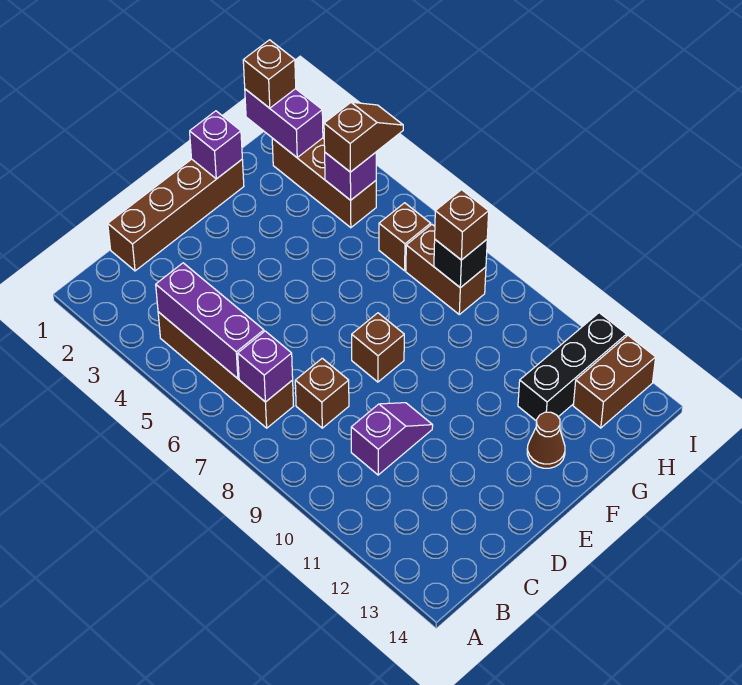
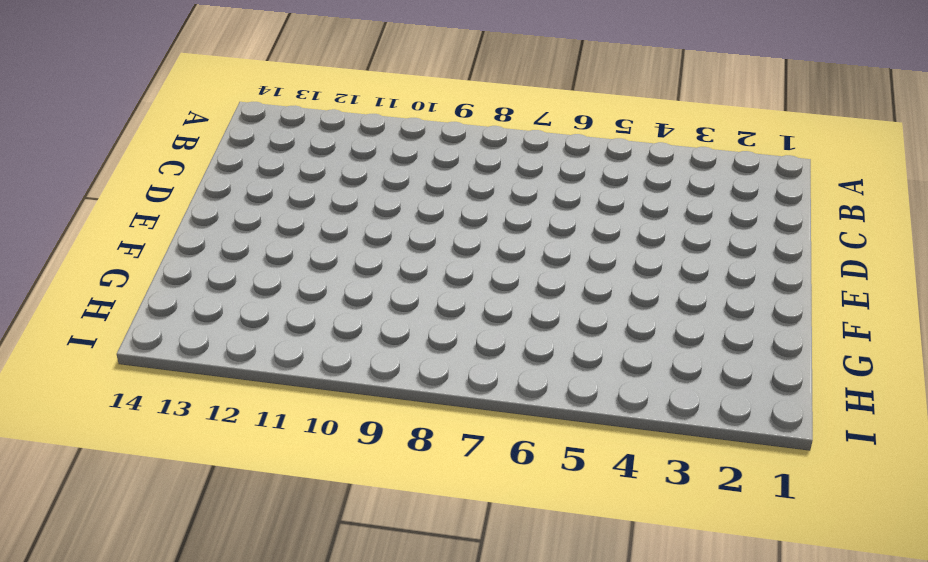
none -> brown brick B4:B7 level 1
none -> brown brick C1:F1 level 1
none -> brown brick C8 level 1

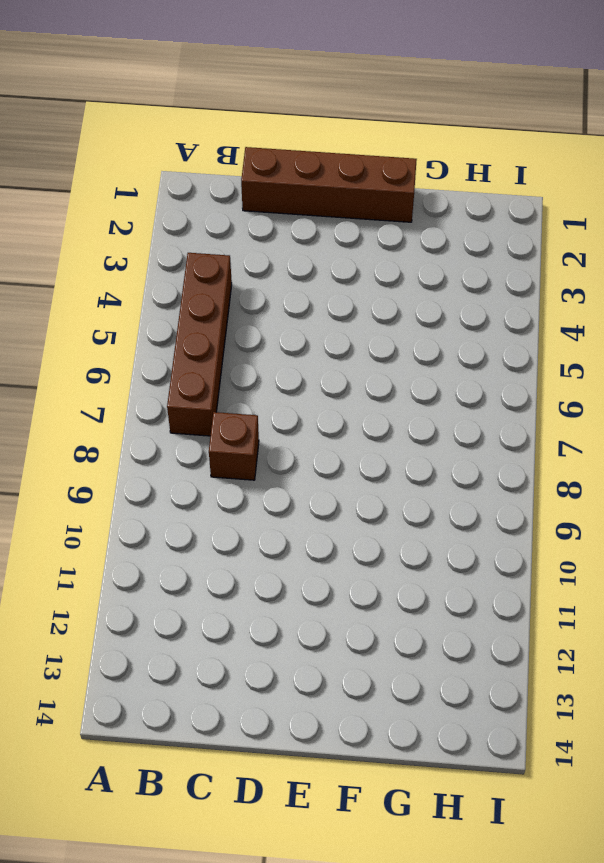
none -> purple slope C10:D10 level 1 top C
none -> brown brick E8 level 1
none -> brown cone F13 level 1

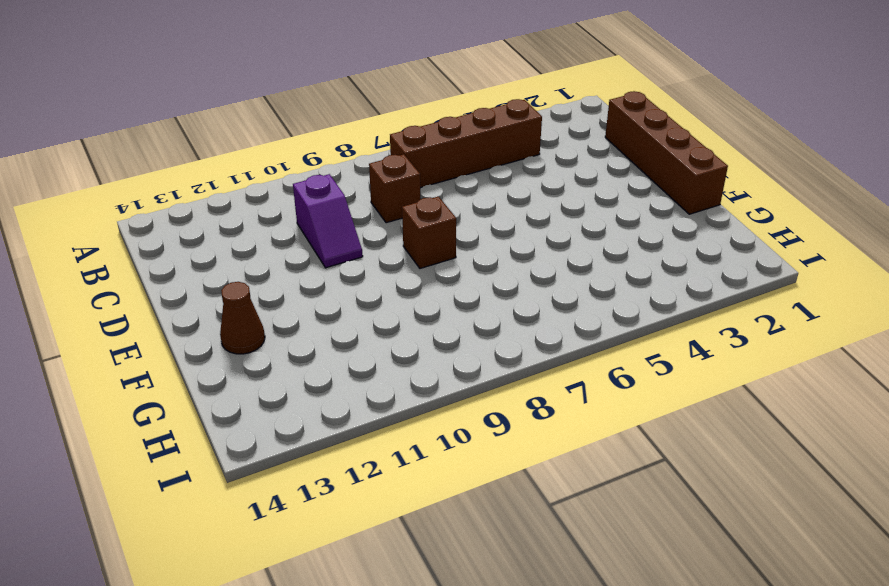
none -> black brick G12:I12 level 1
none -> brown brick H2:H4 level 1
none -> brown brick H6 level 1

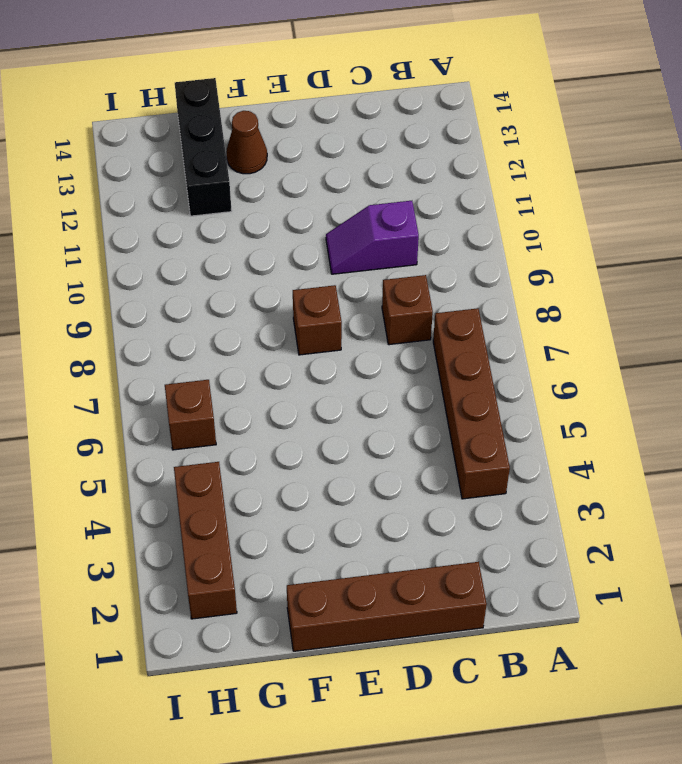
black brick G12:G14 level 1 -> black brick G12:I12 level 1
none -> brown brick H7:H8 level 1
none -> brown brick H13:I13 level 1
none -> purple brick B4:B6 level 2

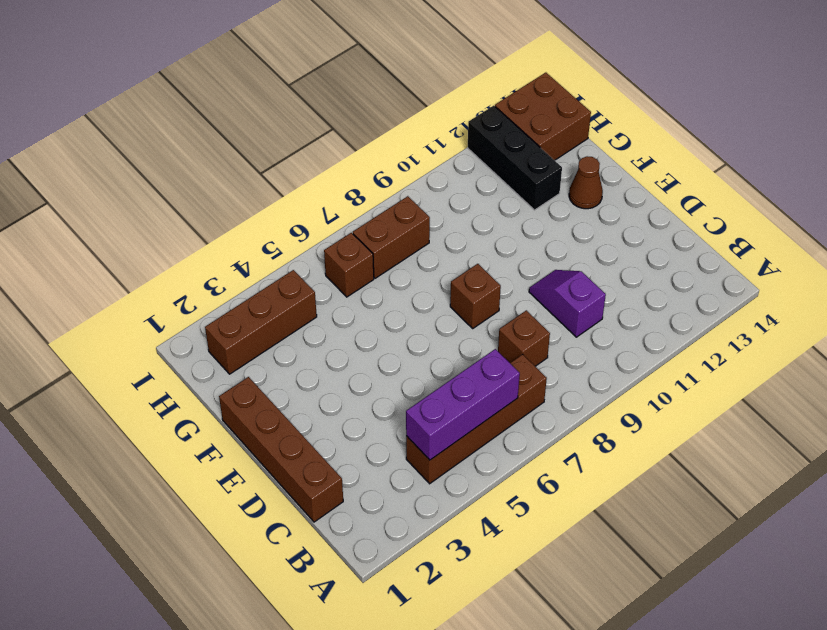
brown brick H13:I14 level 1 -> brown brick H13:I13 level 1
none -> purple brick B7 level 2
none -> purple brick F1 level 2
none -> purple brick H1:H2 level 2

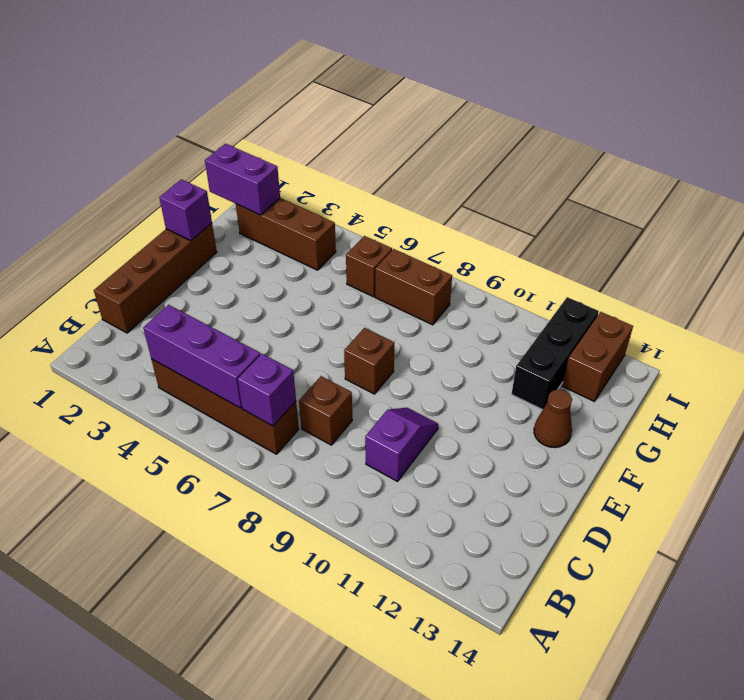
none -> purple brick H4 level 2
none -> black brick H8 level 2
none -> brown brick H1 level 3

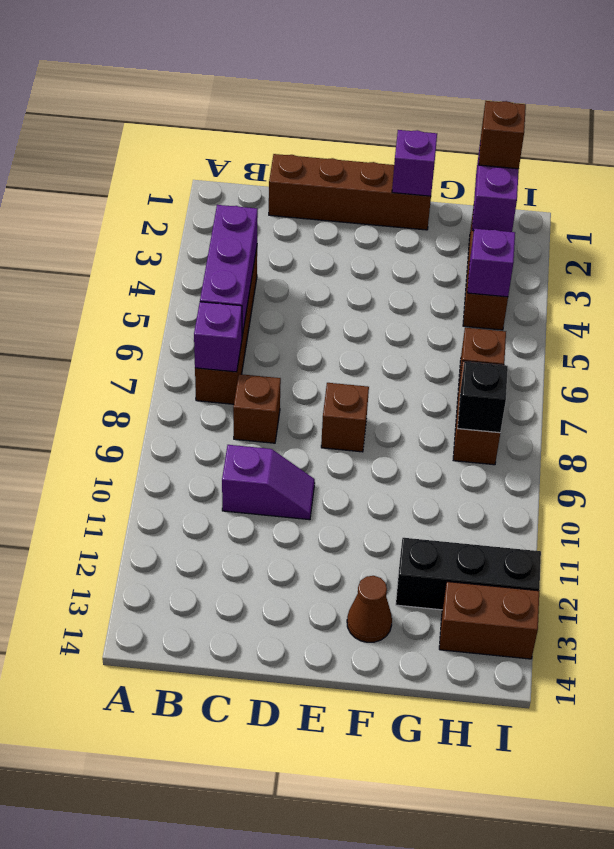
none -> brown slope H4:I4 level 3 top H
none -> brown brick H8 level 3

